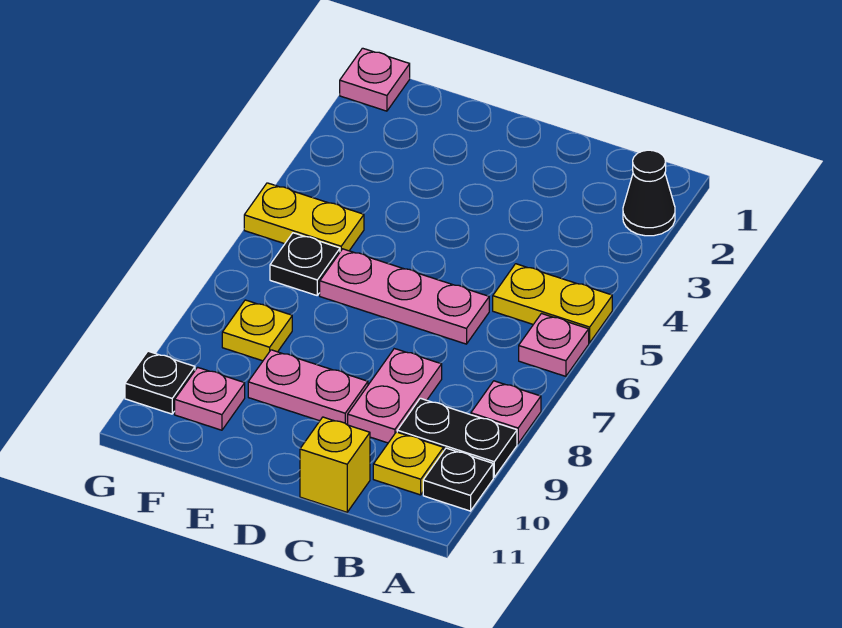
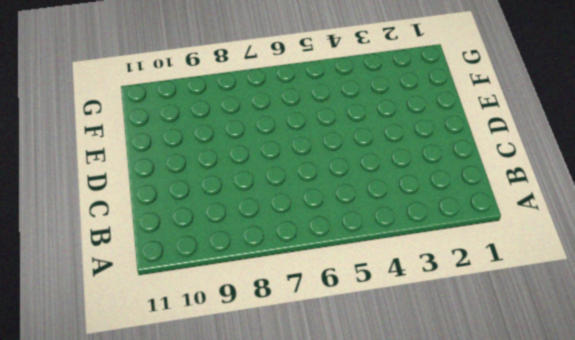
none -> black cone A2 level 1
none -> yellow plate A5:B5 level 1
none -> pink plate A6 level 1

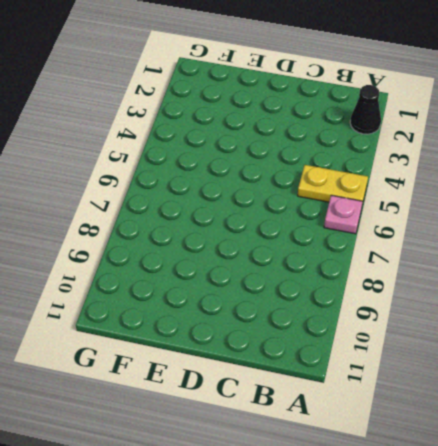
none -> pink plate A8 level 1
none -> black plate A9:B9 level 1
none -> black plate A10 level 1

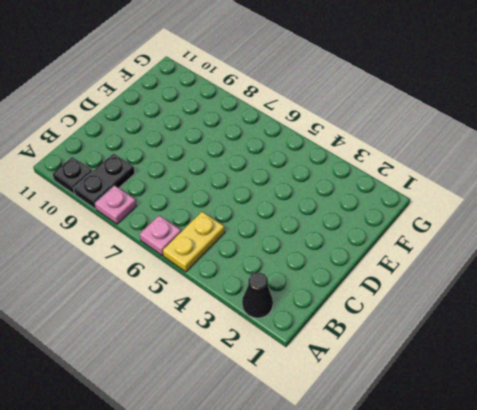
none -> yellow plate B10 level 1
none -> pink plate C6:E6 level 1
none -> pink plate C8:C9 level 1

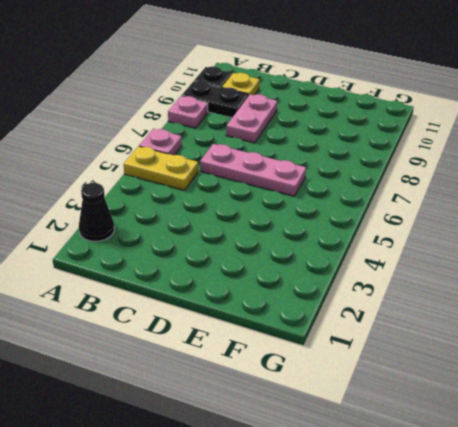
none -> yellow brick C11 level 1
none -> pink plate D9:E9 level 1
none -> yellow plate F5:G5 level 1

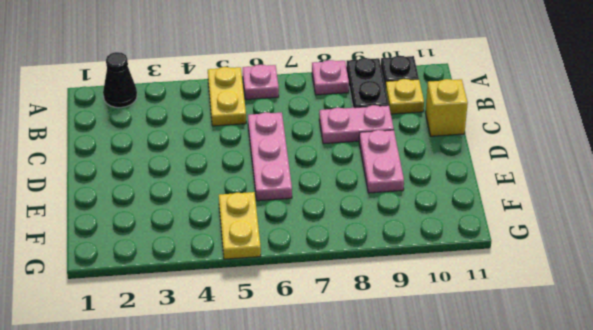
none -> black plate F6 level 1
none -> yellow plate F8 level 1
none -> pink plate F10 level 1

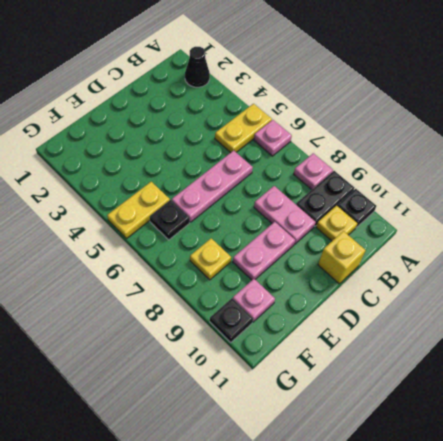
none -> pink plate G1 level 1

